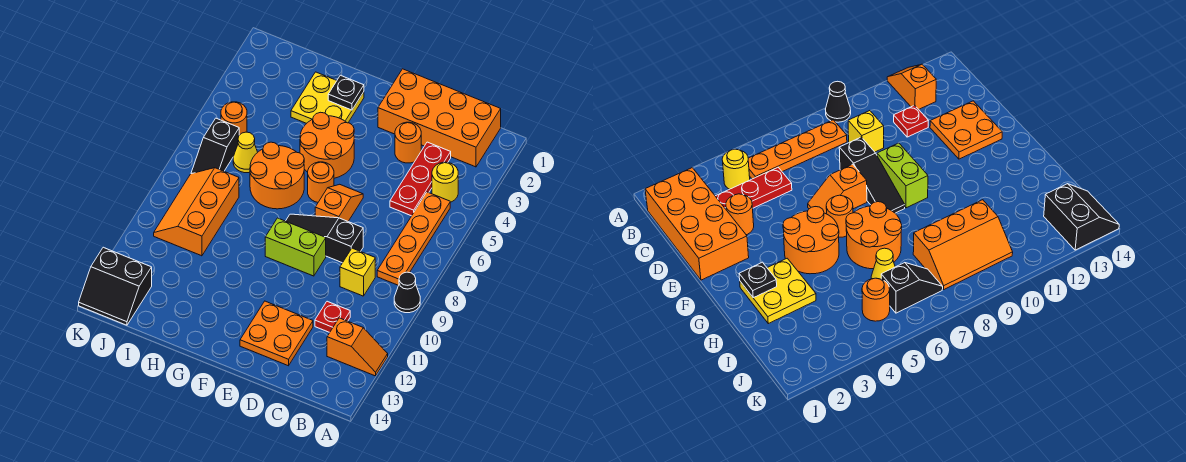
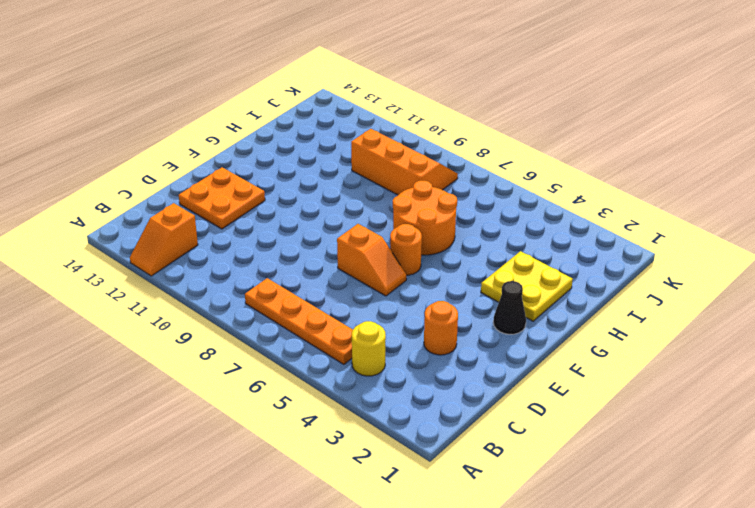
black cone F2 level 1 -> black cone A9 level 1
none -> orange brick B1:E2 level 1
none -> red plate C3:C5 level 1
none -> yellow brick C9 level 1

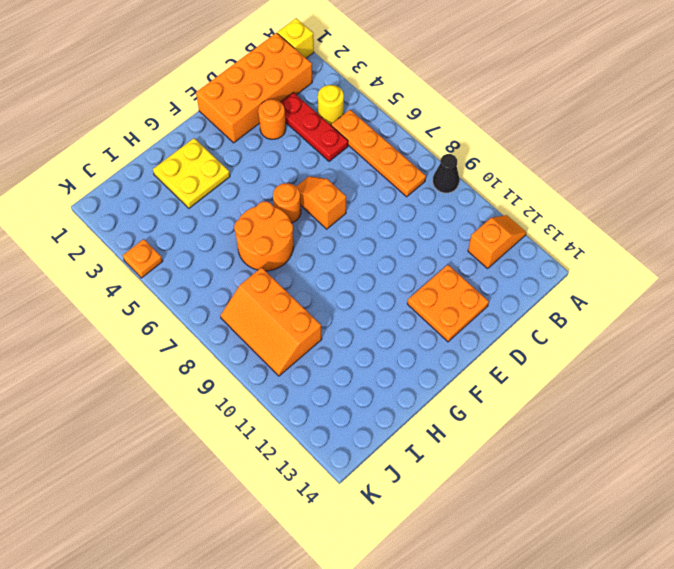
yellow brick A1 level 1 -> yellow brick C9 level 1
orange plate K4 level 1 -> none
none -> red plate C11 level 1
none -> black slope D8:F8 level 1 top D
none -> lime brick E9:F9 level 1

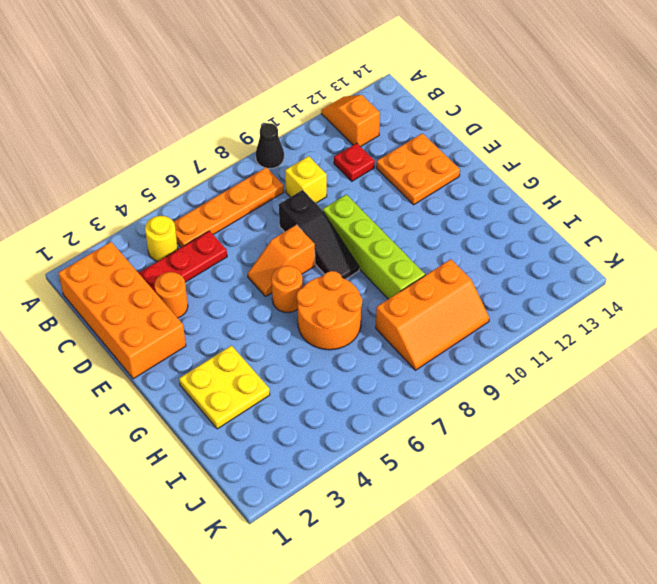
lime brick E9:H9 level 1 -> lime brick E9:F9 level 1
none -> orange round brick F4:G5 level 1
none -> yellow cone I6 level 1
none -> orange round brick J5 level 1

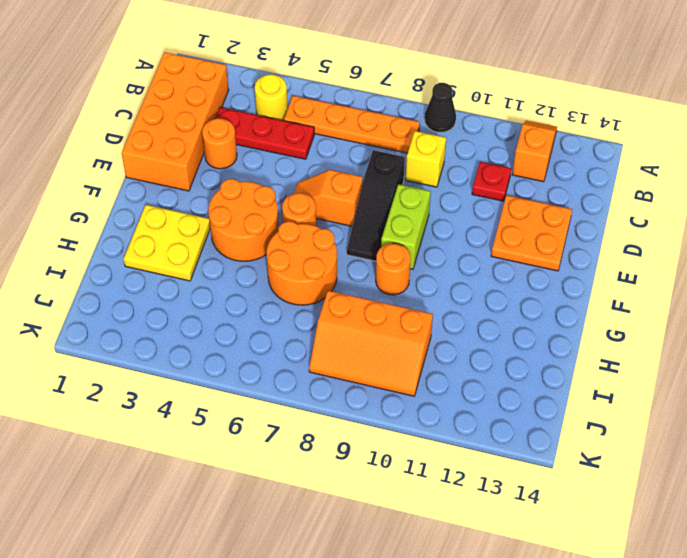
orange round brick G9 level 1 -> orange round brick J5 level 1
none -> yellow cone I6 level 1
none -> black slope J6:J7 level 1 top 6
none -> black slope J13:K14 level 1 top 13

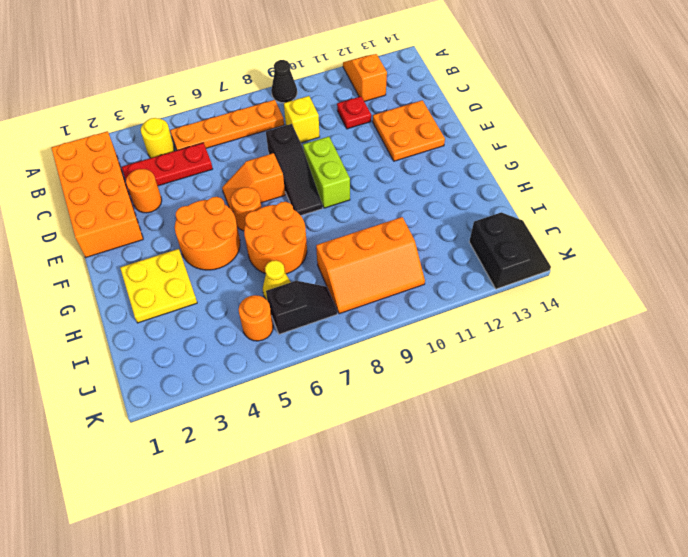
none -> black plate G2 level 2

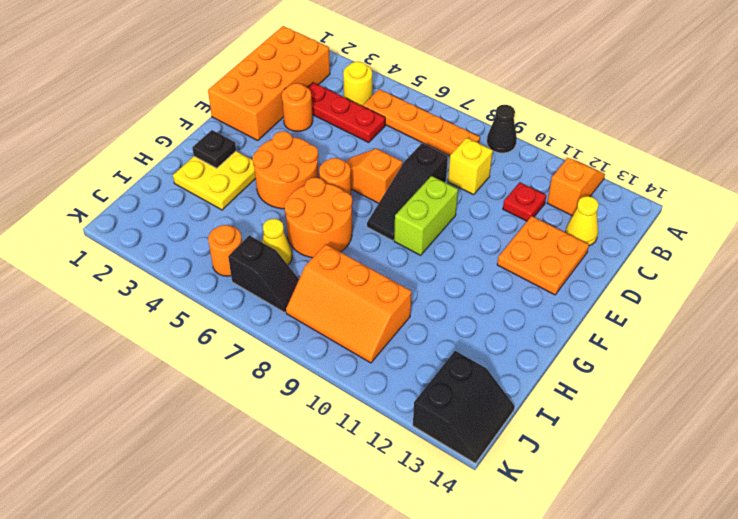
yellow cone C13 level 1 -> none

